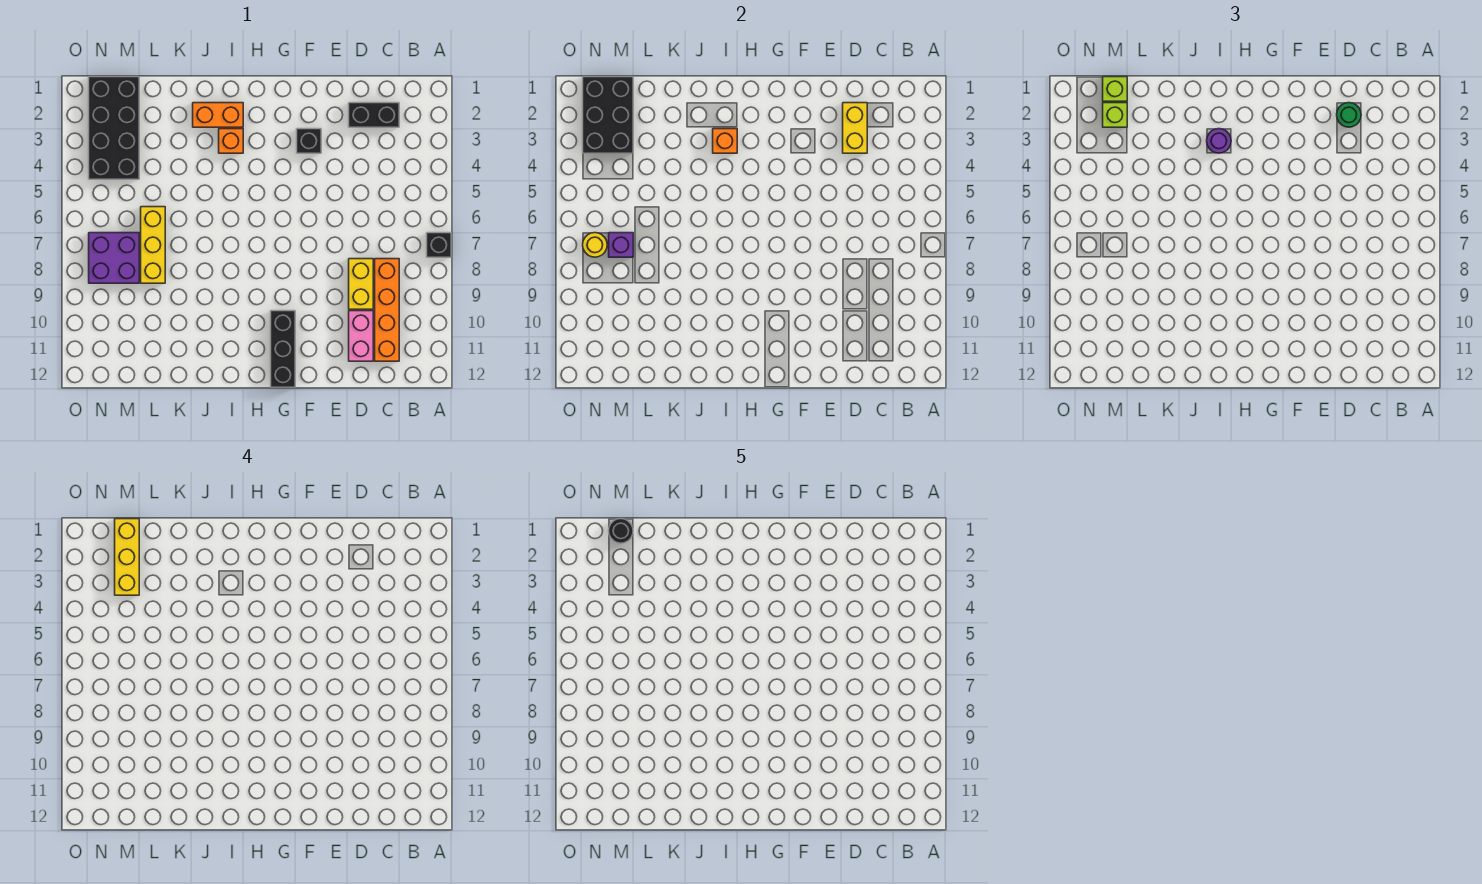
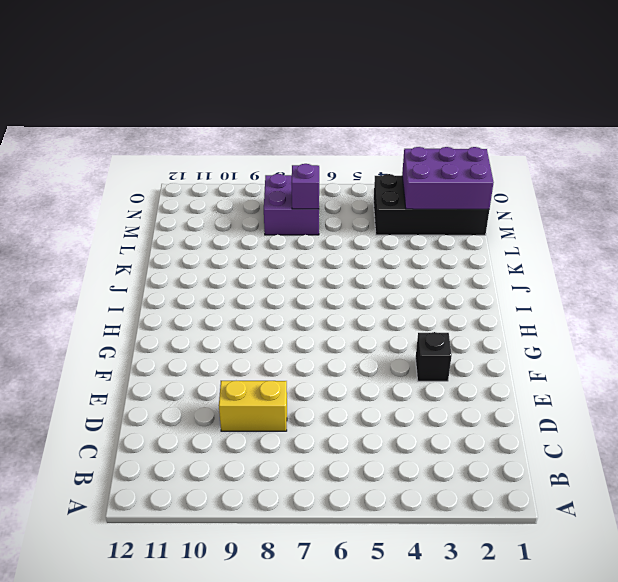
purple brick M1:N3 level 2 -> black brick M1:N3 level 2
none -> black brick A7 level 1
none -> black brick C2:D2 level 1
none -> orange brick C8:C11 level 1

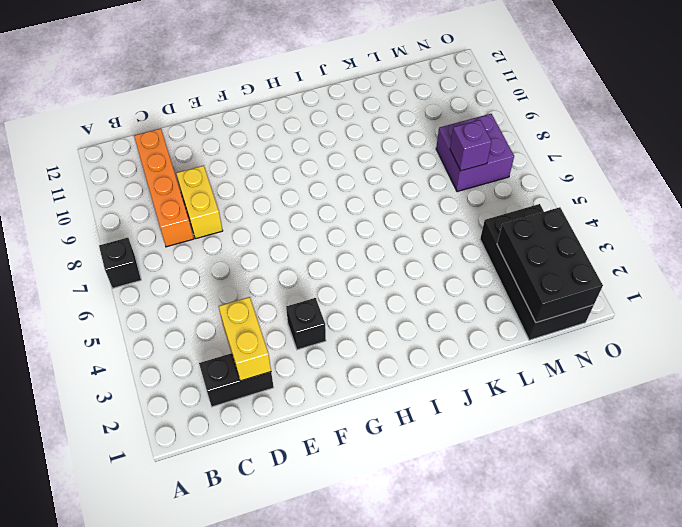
none -> pink brick D10:D11 level 1
none -> black brick G10:G12 level 1
none -> orange brick I2:J2 level 1

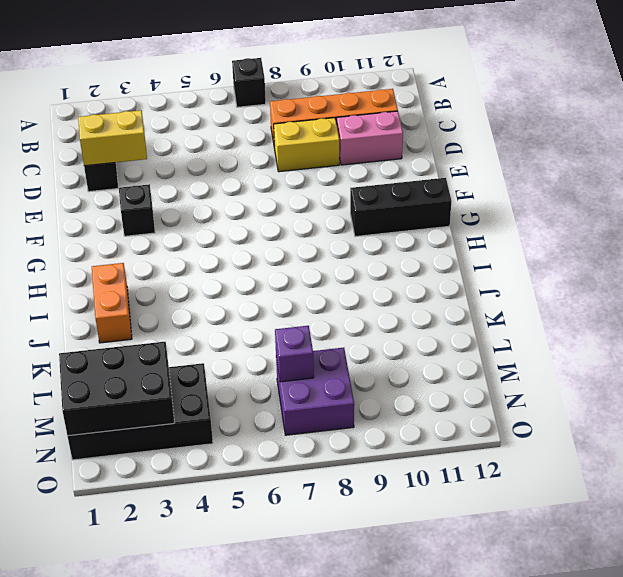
none -> orange brick I3 level 1
none -> yellow brick L6:L8 level 1
none -> orange brick I3 level 2

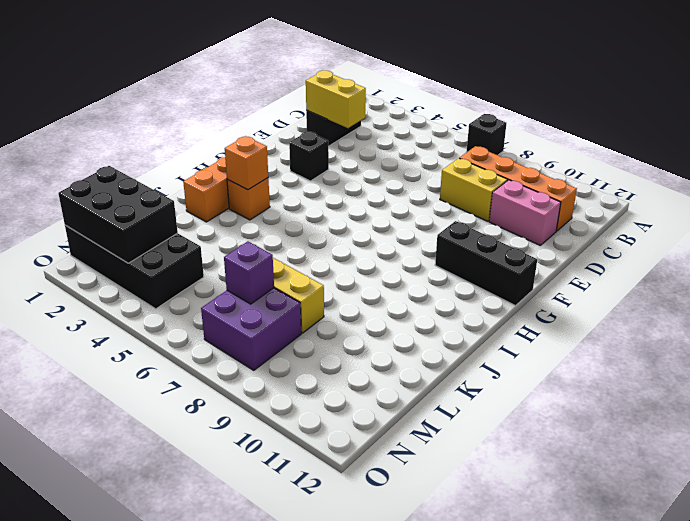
none -> yellow round brick N7 level 2
none -> green round brick D2 level 3
none -> purple round brick I3 level 3

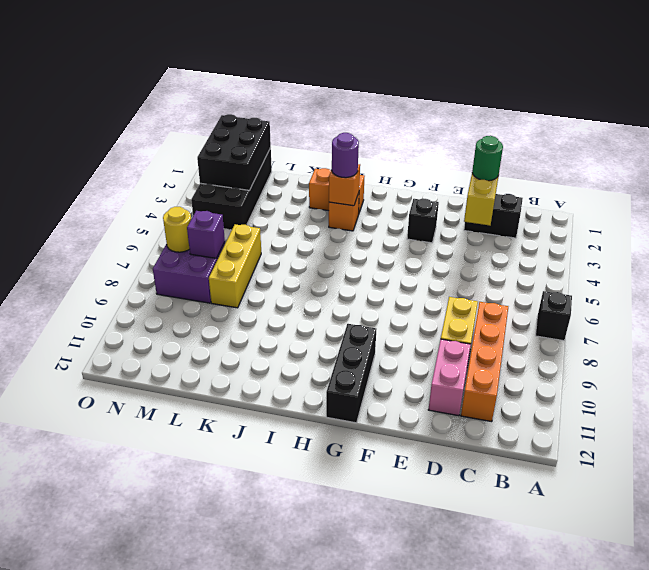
none -> lime brick M1 level 3
none -> lime brick M2 level 3
none -> yellow brick M1:M3 level 4

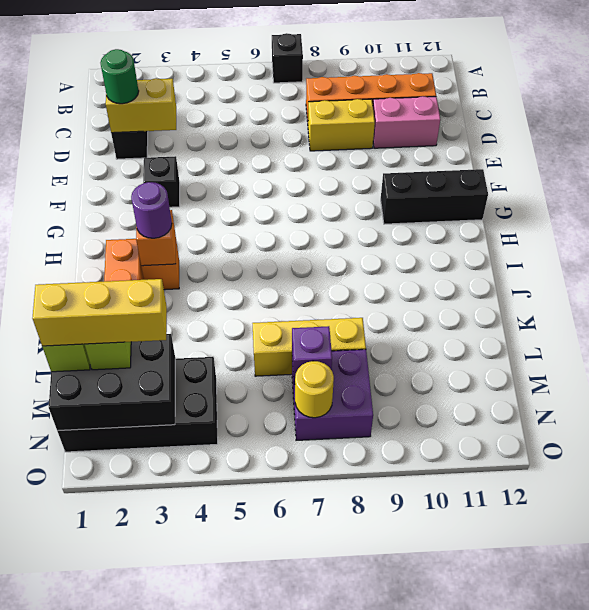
none -> black round brick M1 level 5

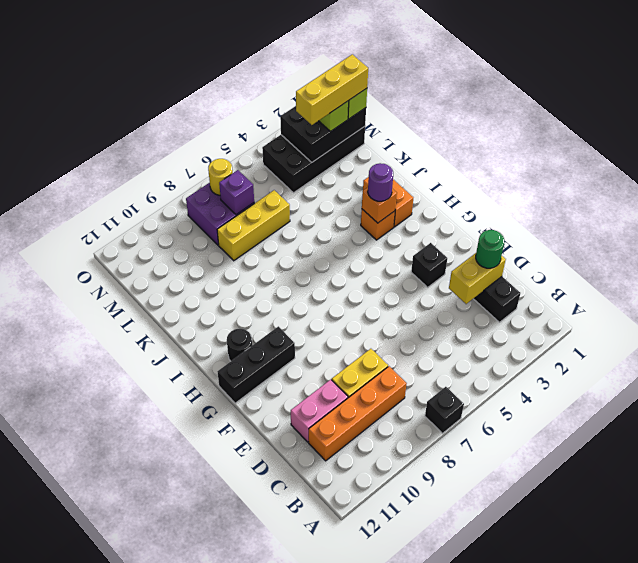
black round brick H11 level 1 -> black round brick M1 level 5

